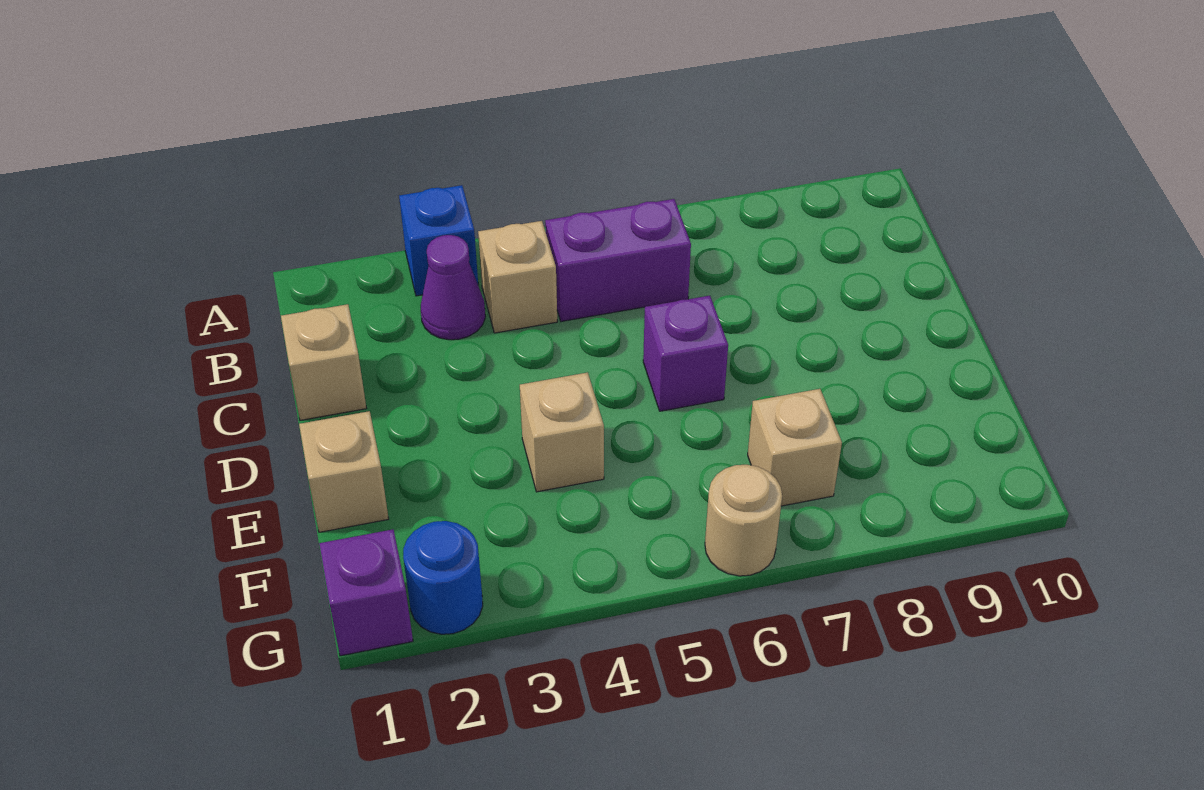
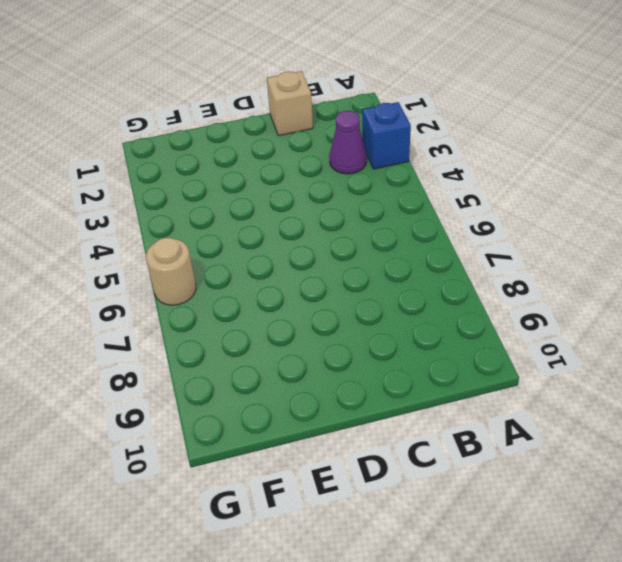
none -> tan brick B4 level 1
none -> purple brick B5:B6 level 1
none -> purple brick D6 level 1

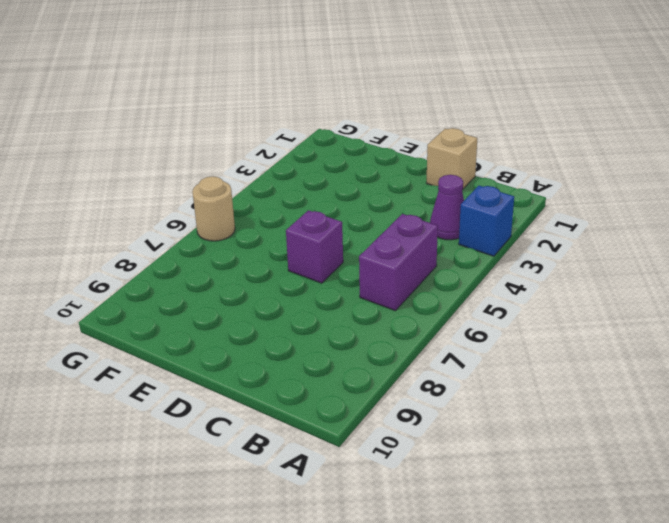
none -> tan brick B4 level 1
none -> tan brick E1 level 1
none -> tan brick E4 level 1

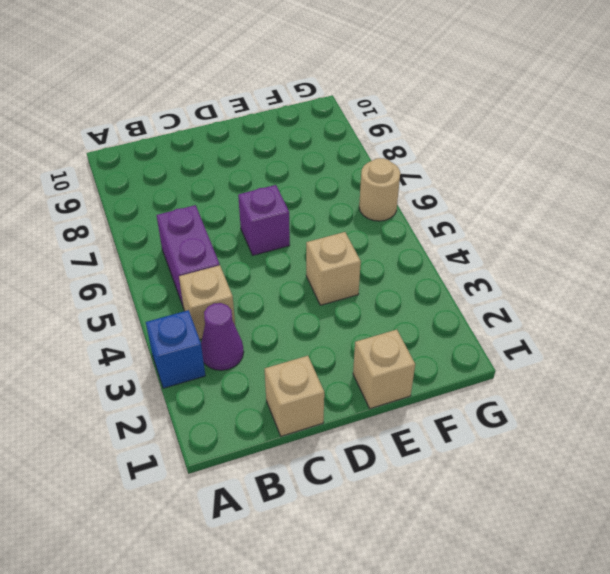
none -> tan brick F7 level 1
none -> purple brick G1 level 1
none -> blue round brick G2 level 1

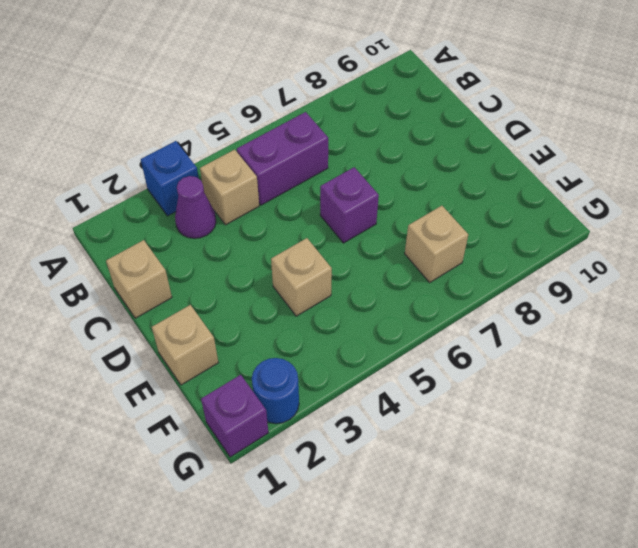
none -> tan round brick G6 level 1

